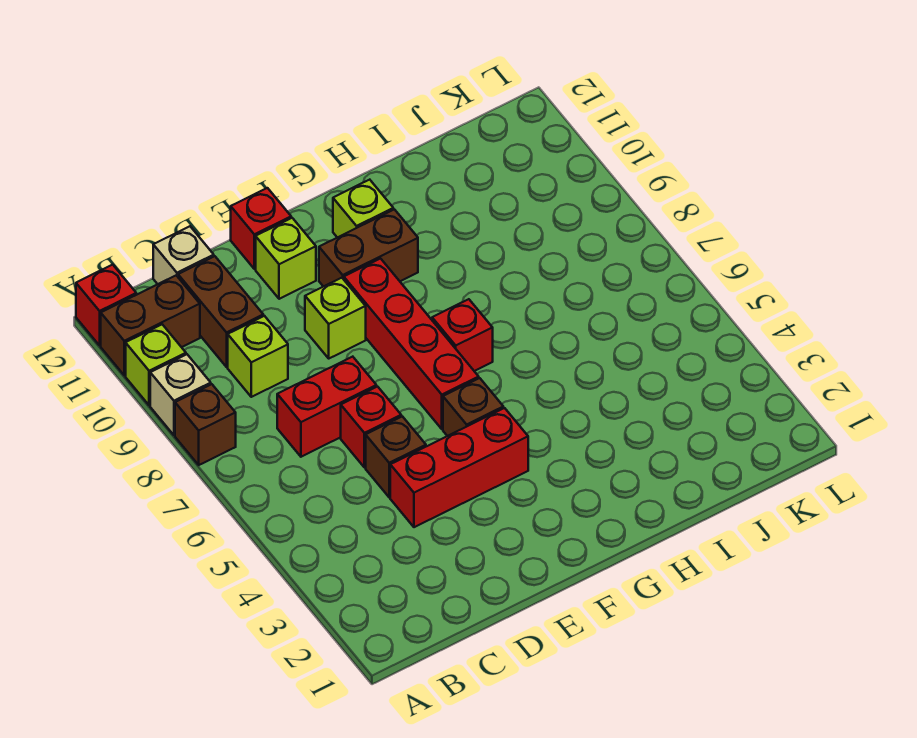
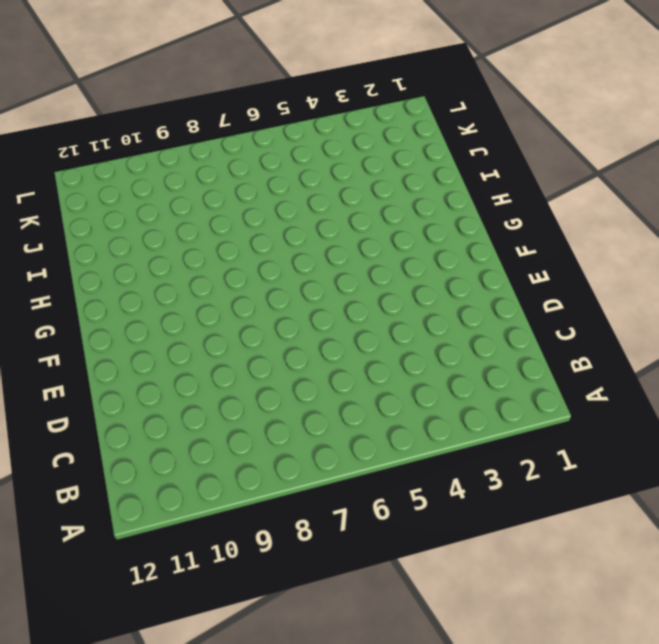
none -> brown brick A8 level 1
none -> tan brick A9 level 1
none -> lime brick A10 level 1

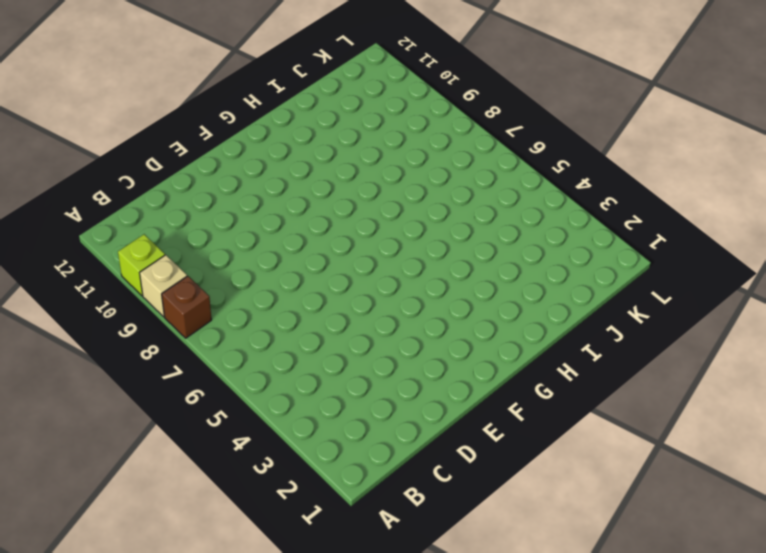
none -> brown brick A11:B11 level 1
none -> red brick A12 level 1
none -> red brick C7:D7 level 1

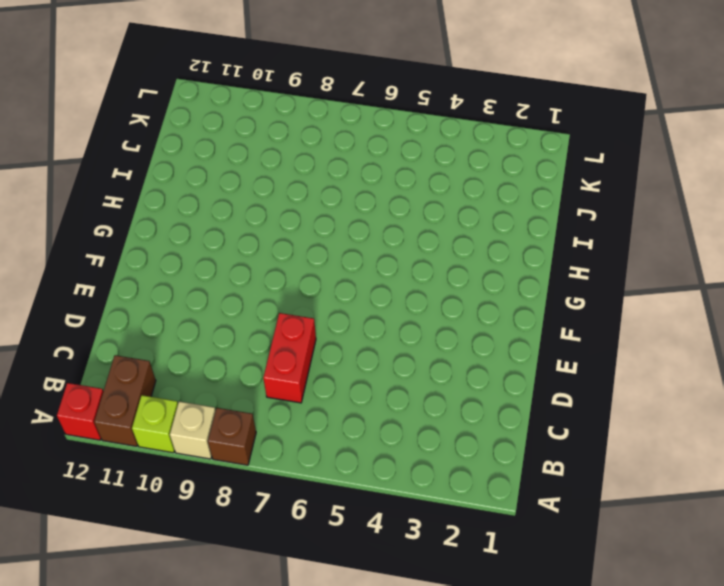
none -> lime brick C9 level 1
none -> brown brick C10:C11 level 1
none -> tan brick C12 level 1

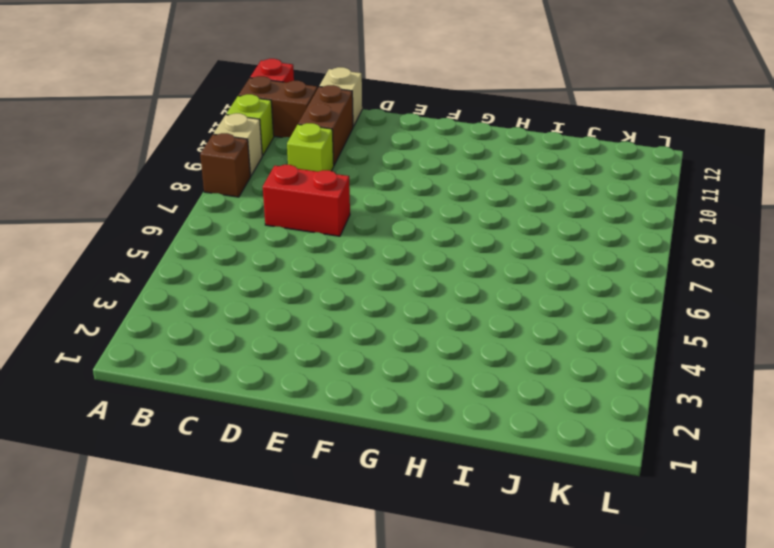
none -> red brick D4:F4 level 1
none -> brown brick D5 level 1
none -> red brick D6 level 1

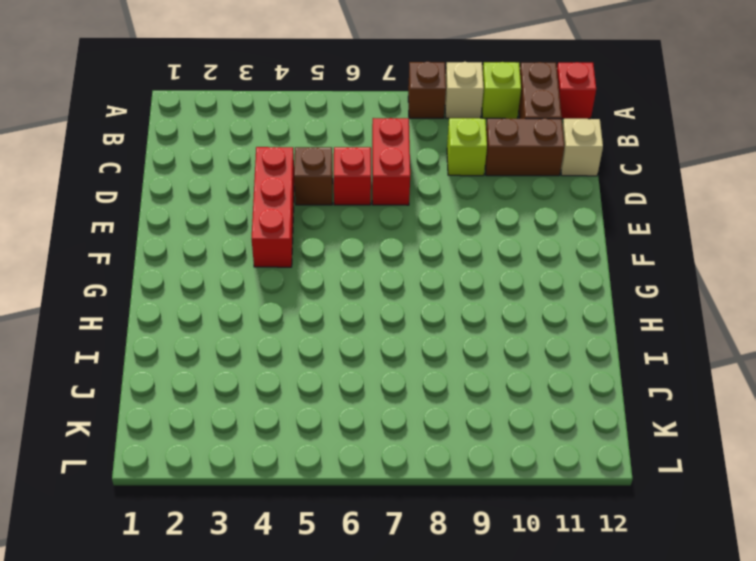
none -> lime brick E9 level 1
none -> lime brick E11 level 1
none -> red brick E12 level 1

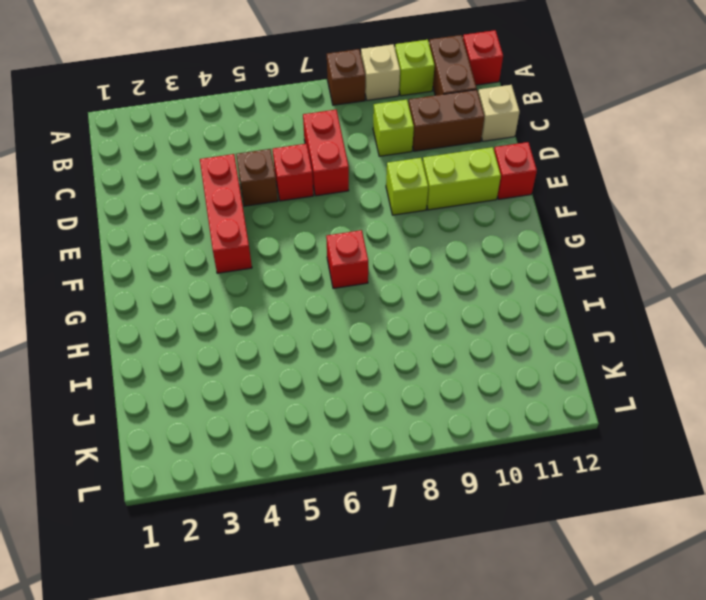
lime brick E10:E11 level 1 -> lime brick E11 level 1
none -> brown brick F5 level 1
none -> red brick F6:F9 level 1
none -> brown brick F10:G10 level 1

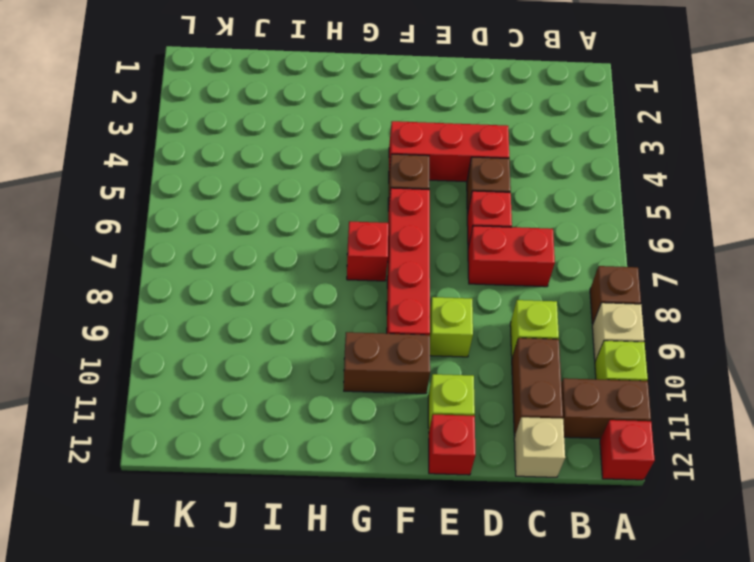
none -> lime brick G11 level 1

